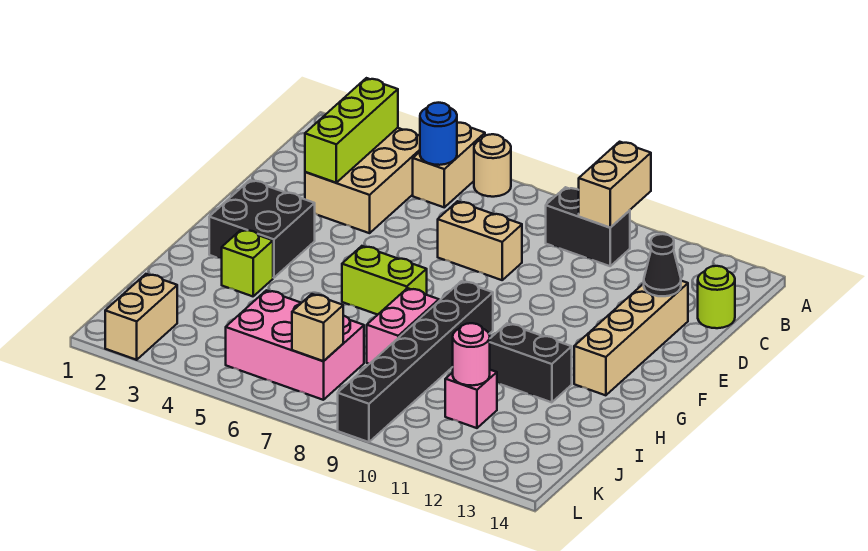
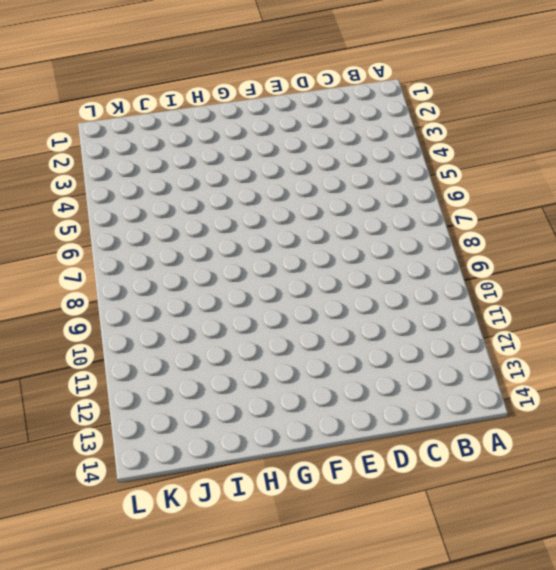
none -> tan brick A5:B5 level 1
none -> tan round brick A6 level 1
none -> tan brick B3:D4 level 1

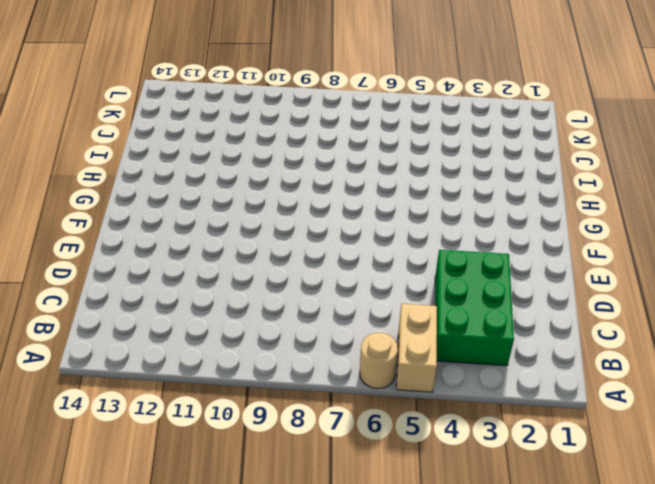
green brick B3:D4 level 1 -> tan brick B3:D4 level 1
none -> black brick B9:B10 level 1
none -> lime round brick C14 level 1
none -> tan brick D7:D8 level 1

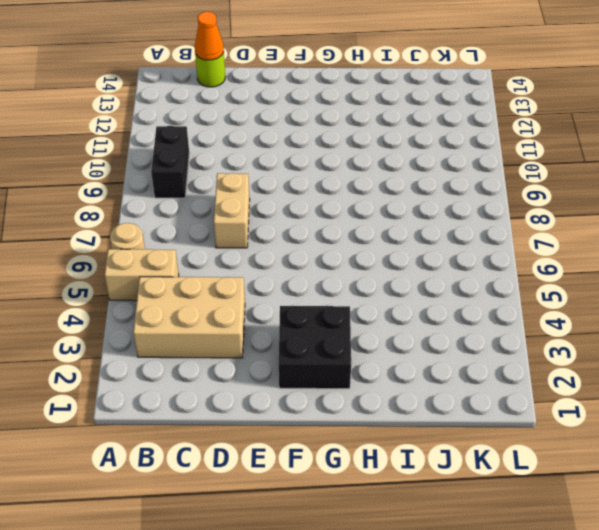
orange cone C14 level 2 -> none
none -> tan brick D13:G13 level 1
none -> lime brick G6:G7 level 1
none -> black brick G9:L9 level 1

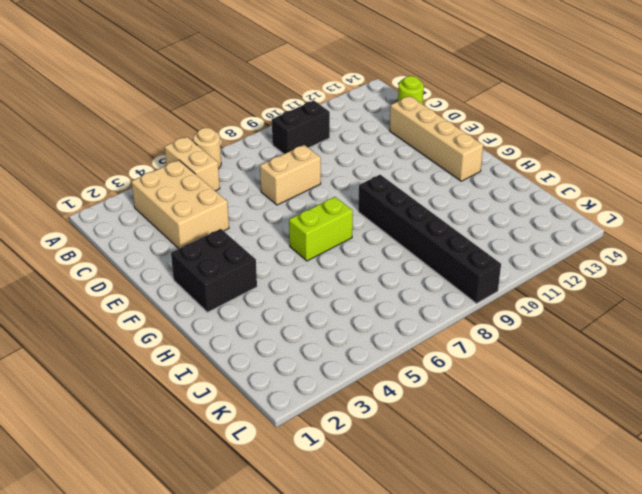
none -> lime brick H3 level 1
none -> pink brick H8:I8 level 1
none -> black brick H11:H12 level 1

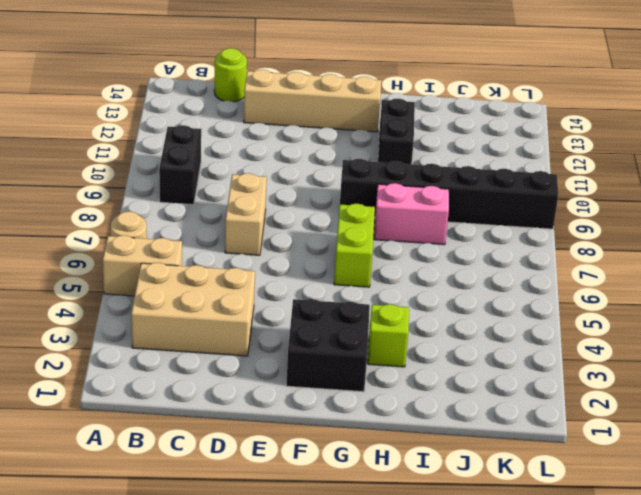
none -> pink brick J5:K7 level 1
none -> pink brick J11 level 1
none -> tan brick K2:L2 level 1

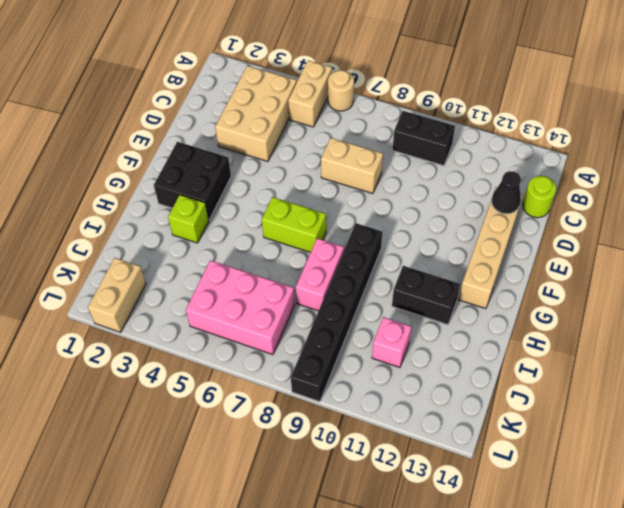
none -> tan brick A10:B10 level 2
none -> lime brick B3:D3 level 2
none -> blue round brick B5 level 2

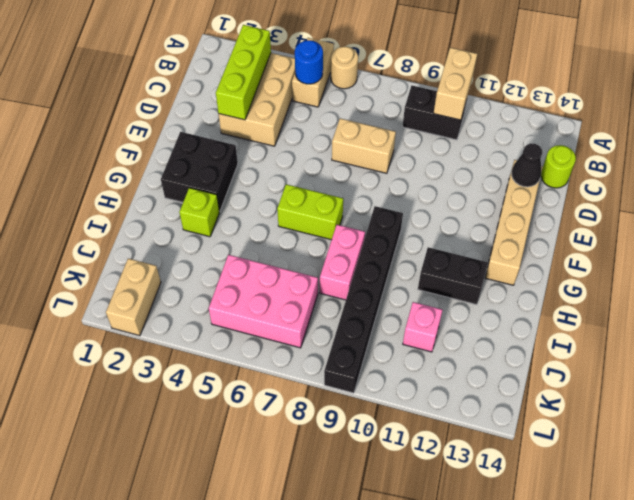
none -> pink round brick J11 level 2
none -> tan brick K7 level 2

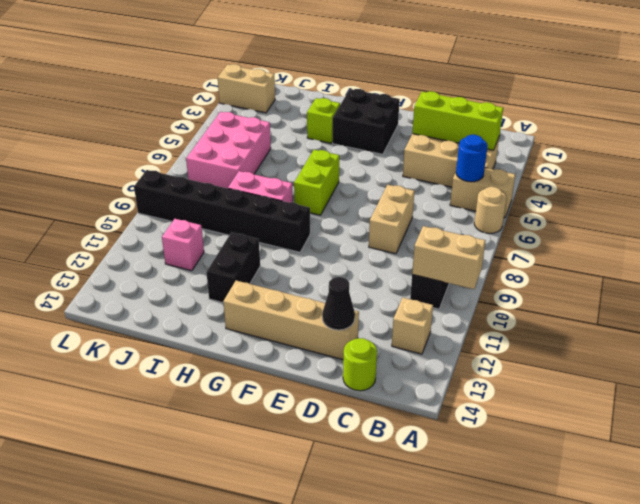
tan brick B12 level 1 -> tan brick K7 level 2
none -> pink round brick J11 level 2

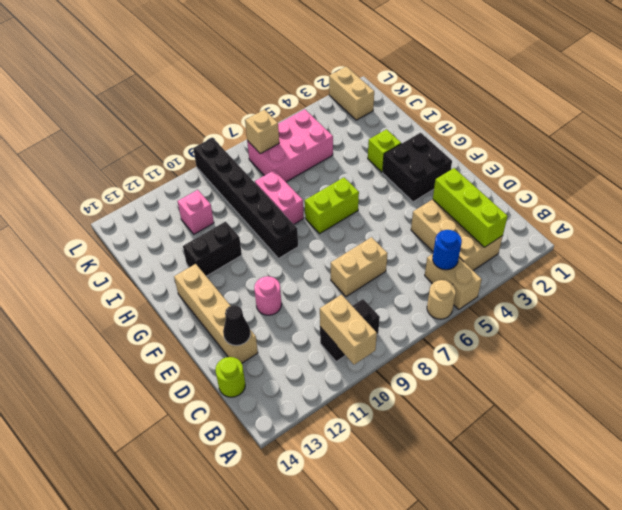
pink round brick E11 level 1 -> pink round brick J11 level 2

